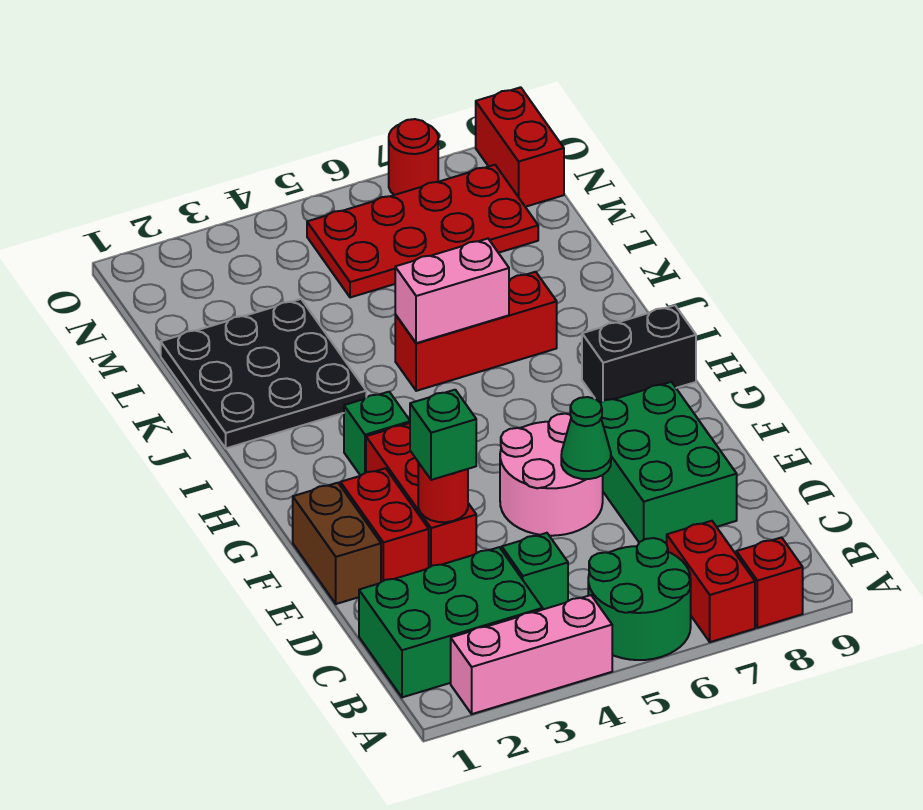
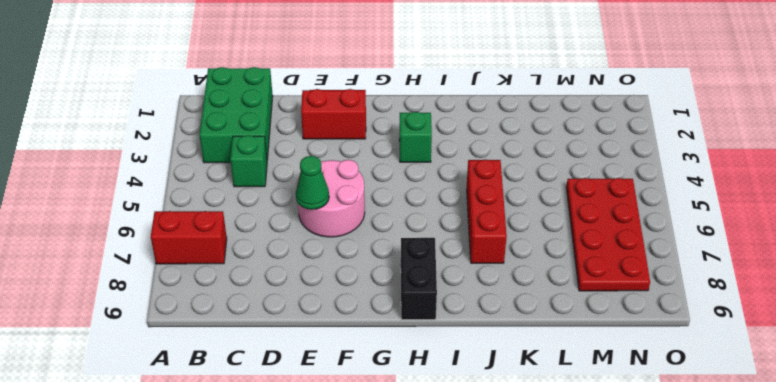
none -> pink brick A2:A4 level 1
none -> green round brick A5:B6 level 1
none -> red brick A8 level 1

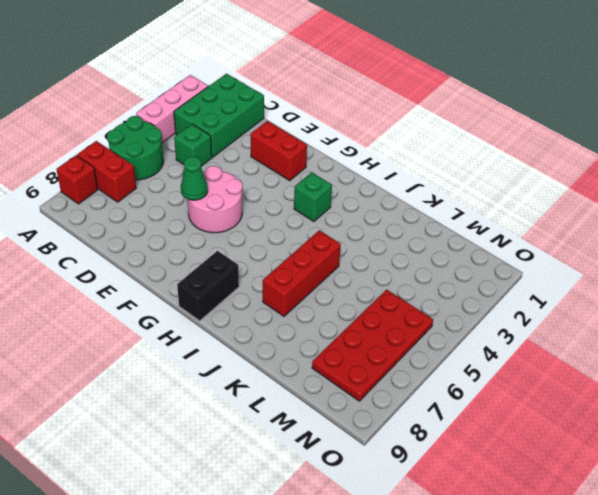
none -> green brick D7:F8 level 1
none -> brown brick E1:F1 level 1
none -> red brick E3:G3 level 1

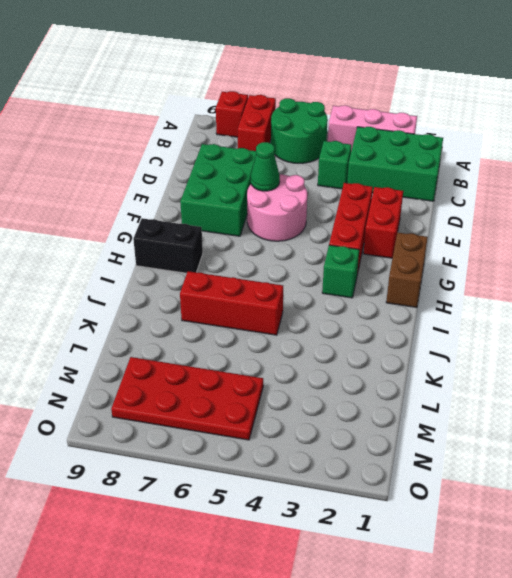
brown brick G1:H1 level 1 -> brown brick E1:F1 level 1
none -> black plate J1:L3 level 1
none -> red brick N9:O9 level 1
none -> red round brick O7 level 1

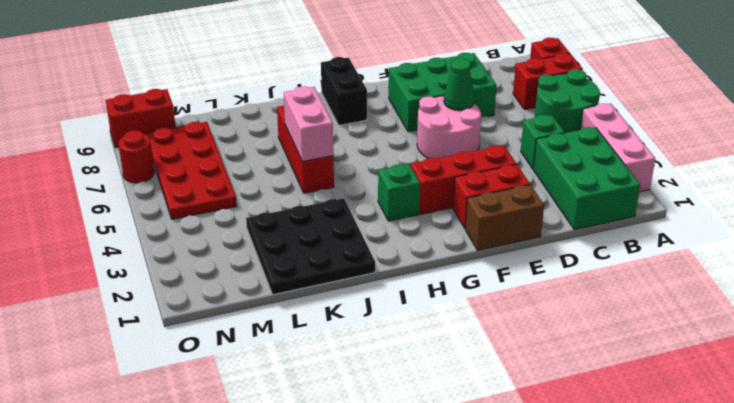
none -> red round brick E3 level 2
none -> green brick E3 level 3

